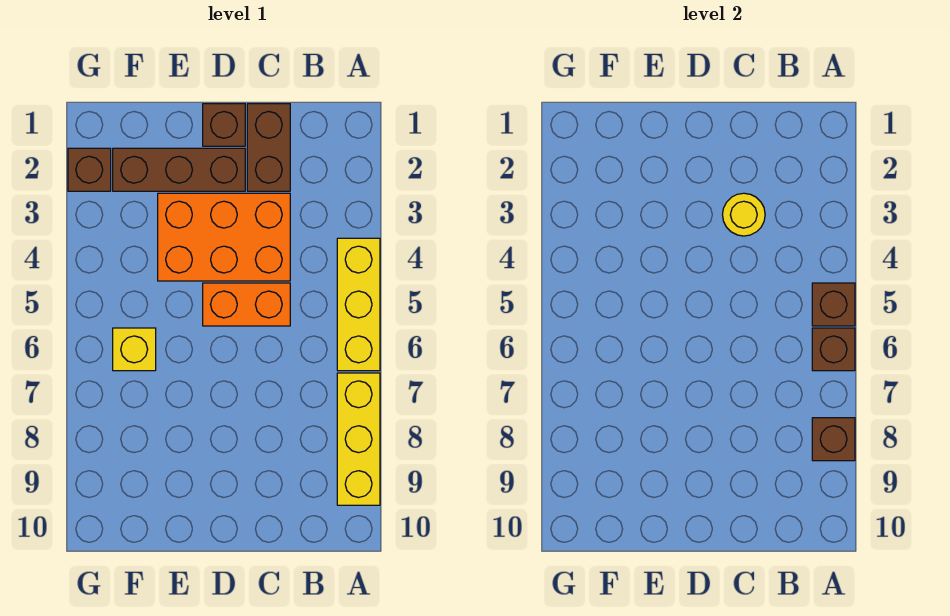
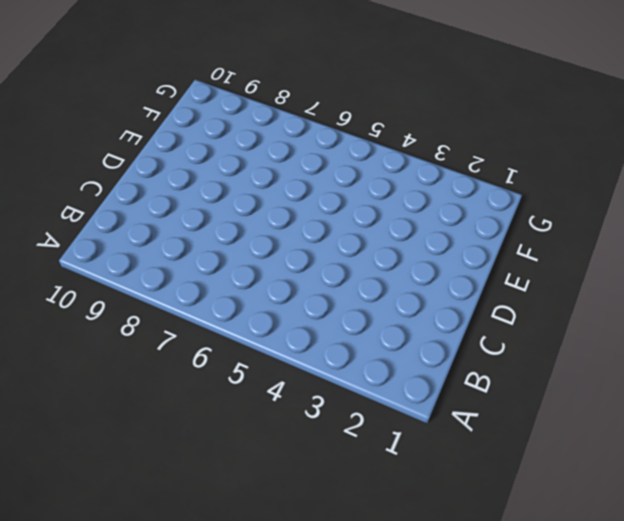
none -> yellow brick A4:A6 level 1
none -> yellow brick A7:A9 level 1
none -> brown brick C1:C2 level 1

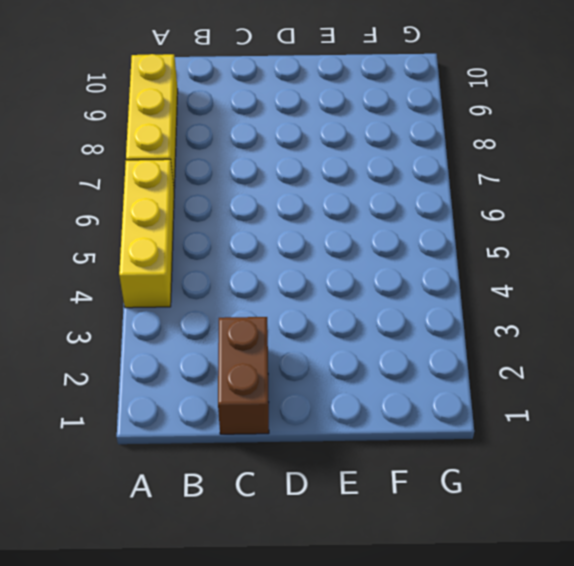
none -> orange brick C3:E4 level 1
none -> orange brick C5:D5 level 1
none -> brown brick D1 level 1

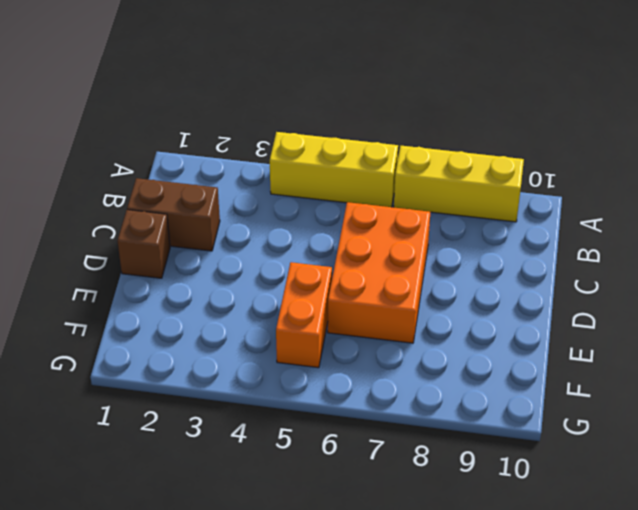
orange brick C6:E7 level 1 -> orange brick C3:E4 level 1
orange brick E5:F5 level 1 -> orange brick C5:D5 level 1
none -> brown brick D2:F2 level 1
none -> yellow brick F6 level 1
none -> brown brick G2 level 1

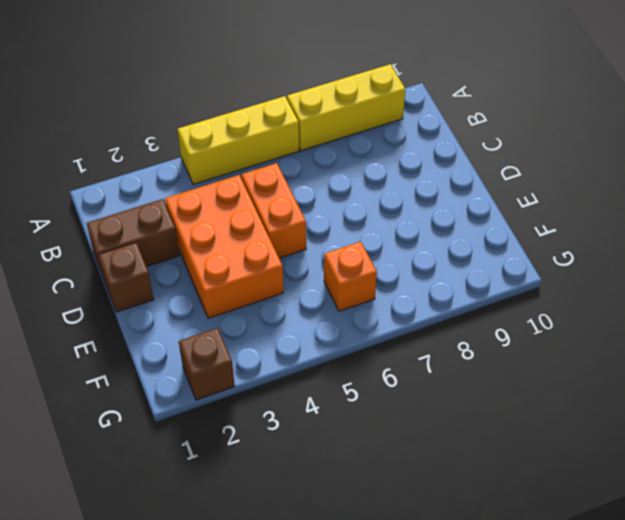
orange brick F6 level 1 -> yellow brick F6 level 1
none -> brown brick D2:F2 level 1
none -> brown brick A5 level 2
none -> brown brick A6 level 2

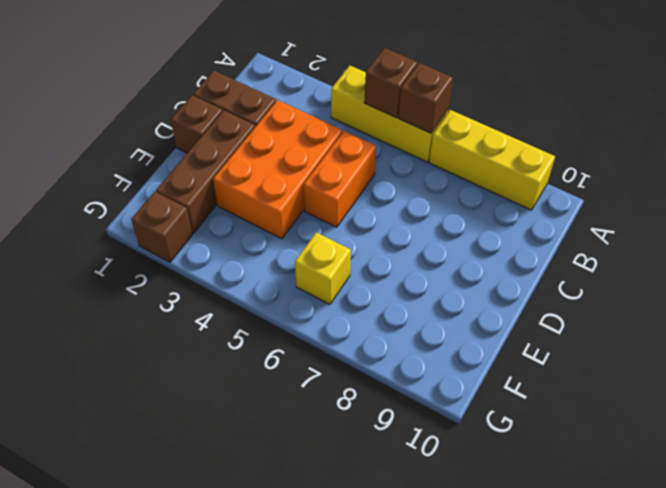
none -> brown brick A8 level 2
none -> yellow round brick C3 level 2

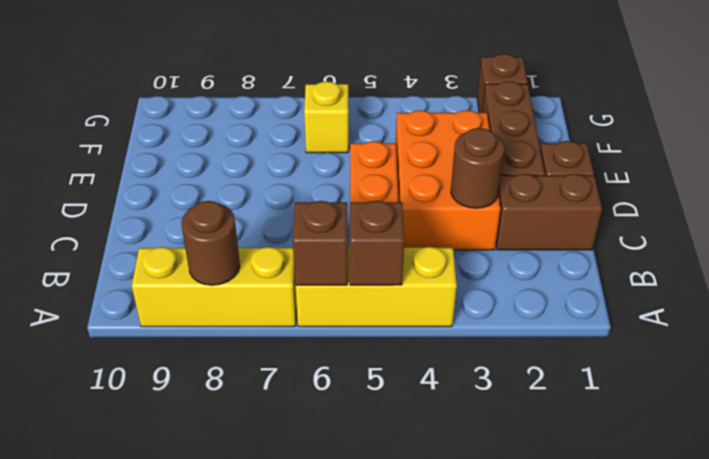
brown round brick A8 level 2 -> brown brick A8 level 2
brown round brick C3 level 2 -> yellow round brick C3 level 2

